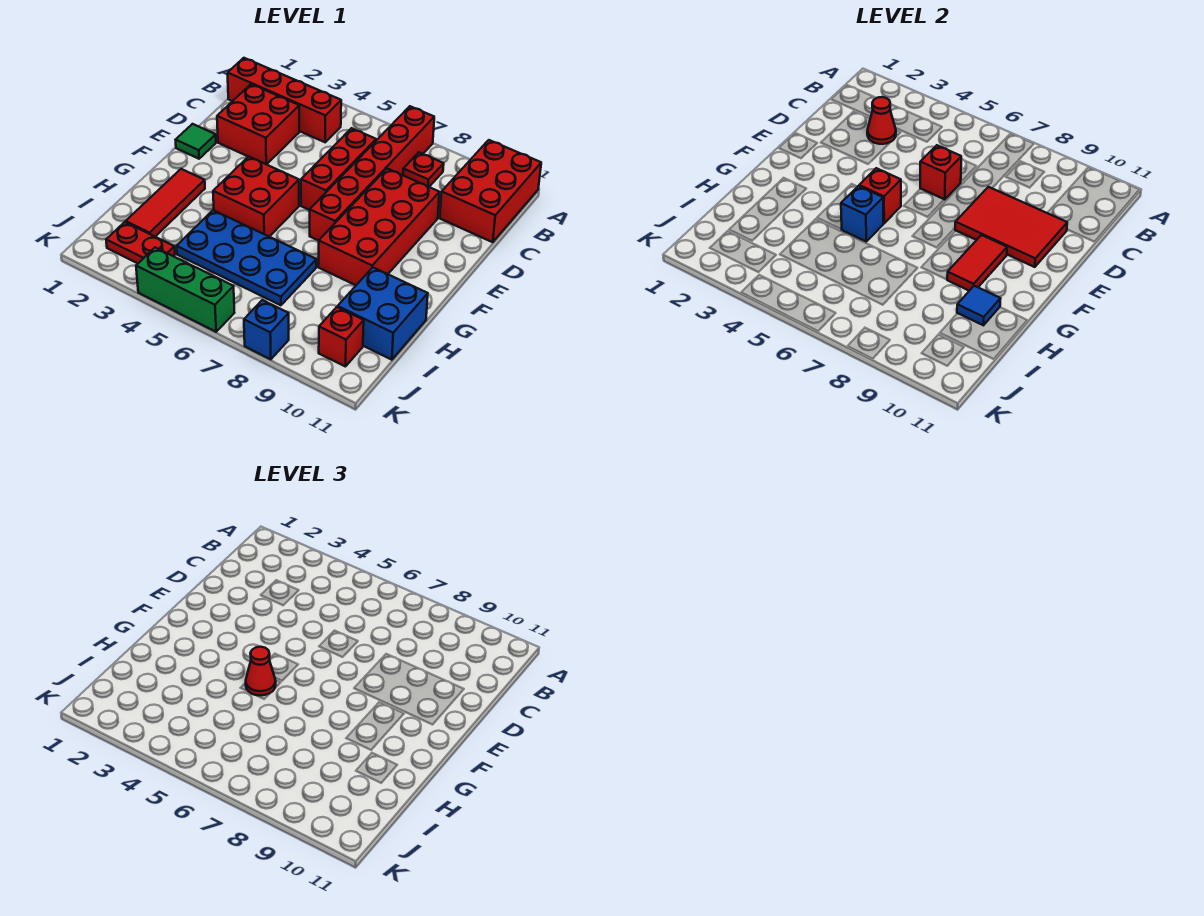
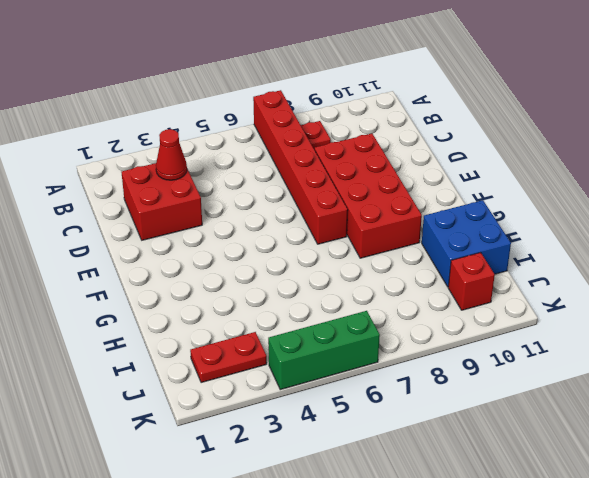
none -> red brick A10:C11 level 1
none -> red brick B1:B4 level 1
none -> red brick C6:E6 level 1

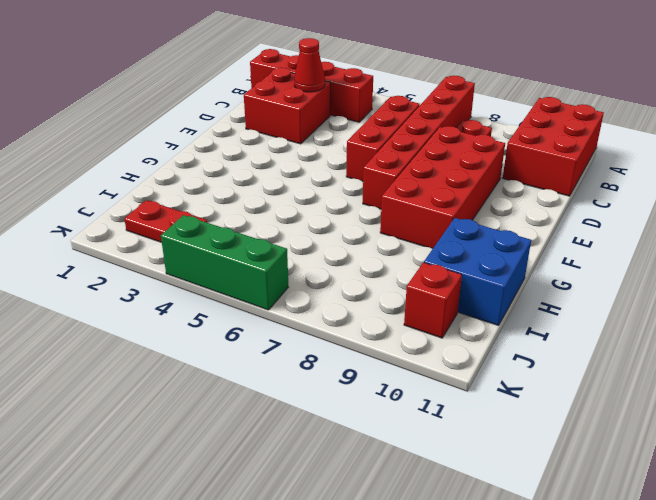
none -> green tile E1 level 1
none -> red brick F4:G5 level 1
none -> red tile G2:I2 level 1

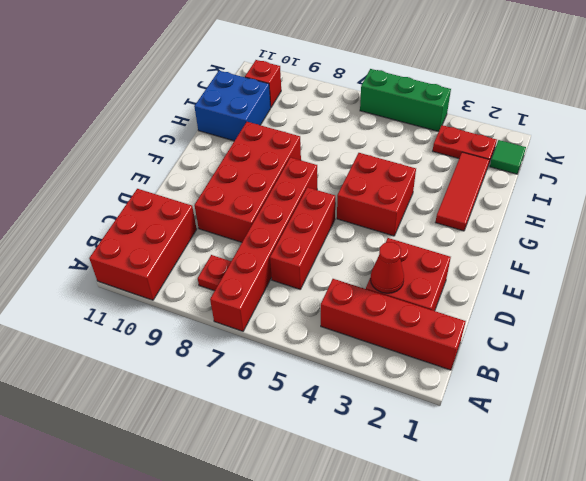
green tile J1 level 1 -> green tile E1 level 1
none -> blue plate H4:I7 level 1
none -> blue brick K8 level 1
none -> red brick D6 level 2

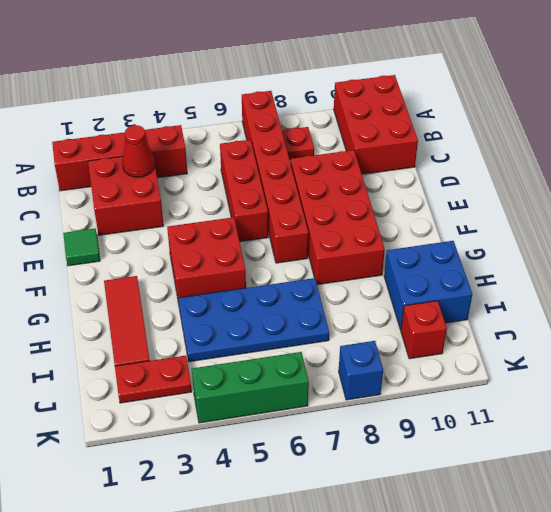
none -> red brick D6 level 2
none -> red tile D8:E10 level 2
none -> red brick F5 level 2

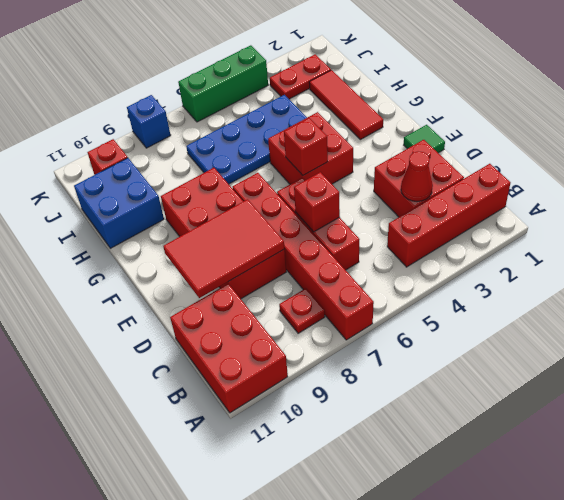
none -> red tile F9:G9 level 2
none -> blue brick G5 level 2
none -> blue tile H10 level 2

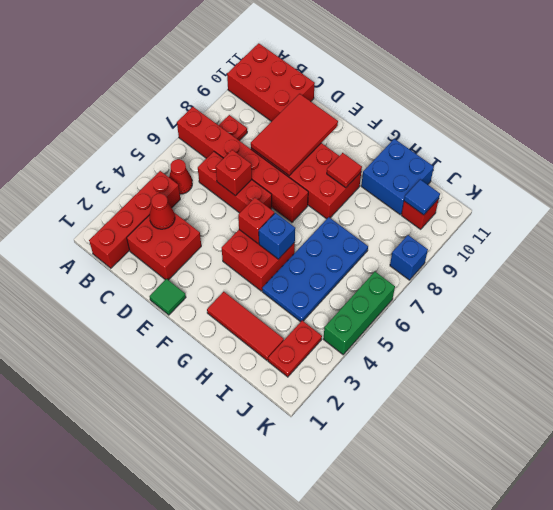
red cone B5 level 1 -> red cone G5 level 3
red tile G9 level 2 -> red tile F9:G9 level 2
blue tile J10 level 2 -> blue tile H10 level 2

